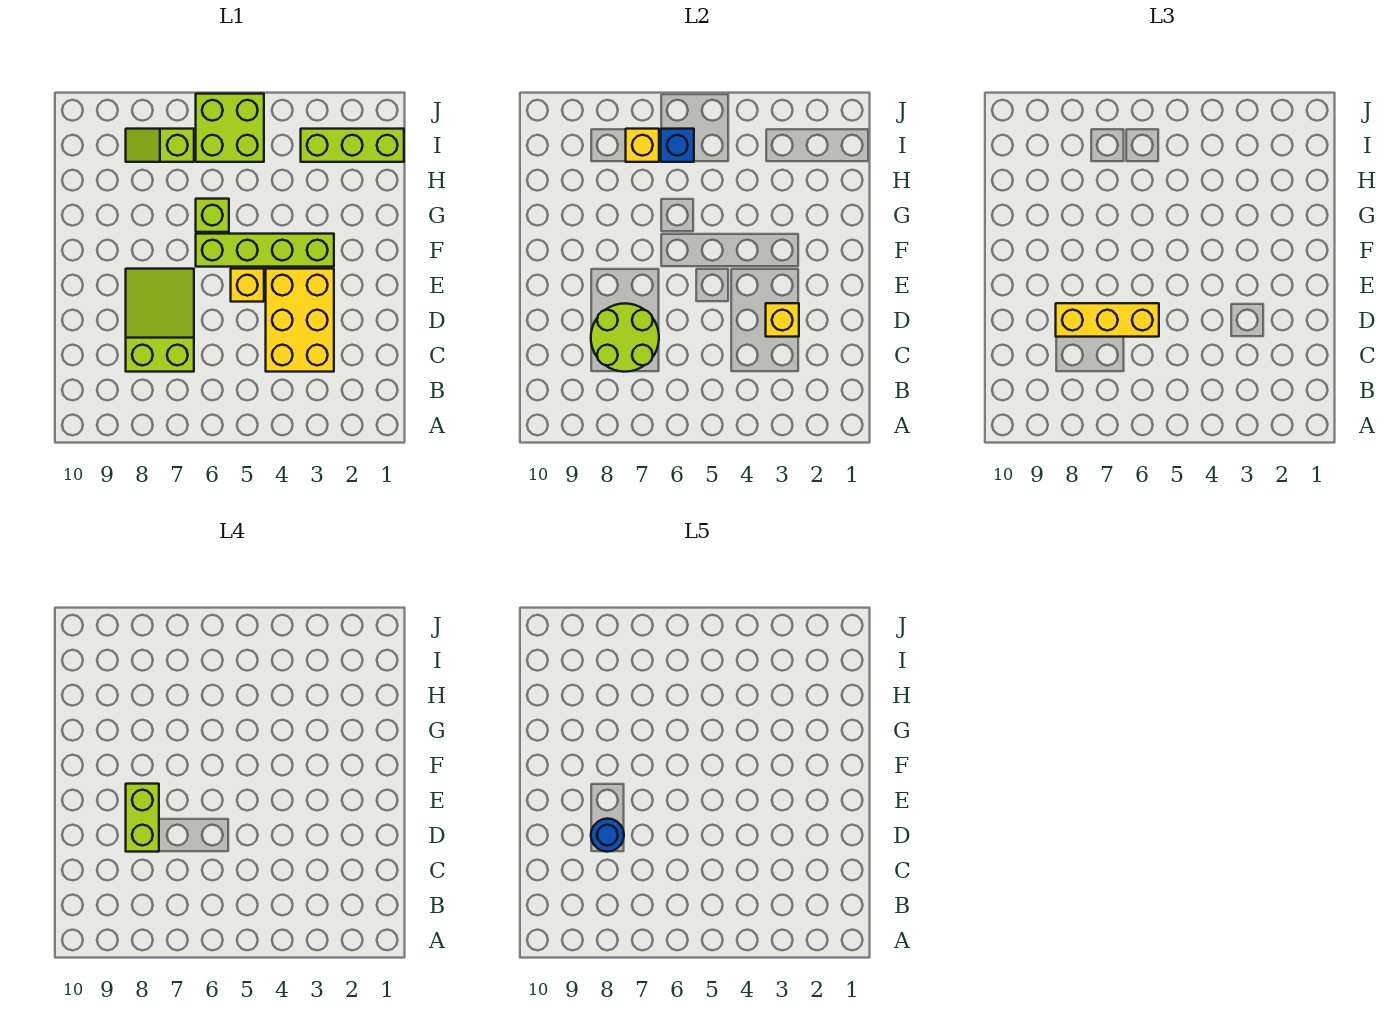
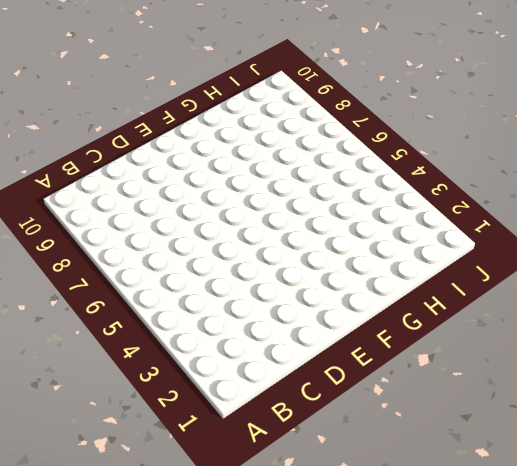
none -> yellow brick C3:E4 level 1
none -> lime slope C7:E8 level 1 top C
none -> yellow brick E5 level 1

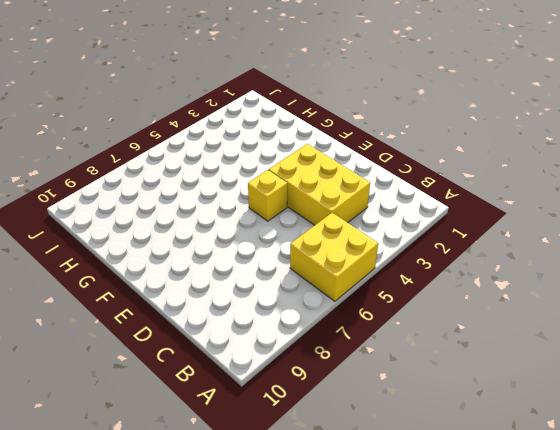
yellow brick A5:B6 level 1 -> none
none -> lime slope C7:E8 level 1 top C
none -> lime brick F3:F6 level 1
none -> lime brick G6 level 1

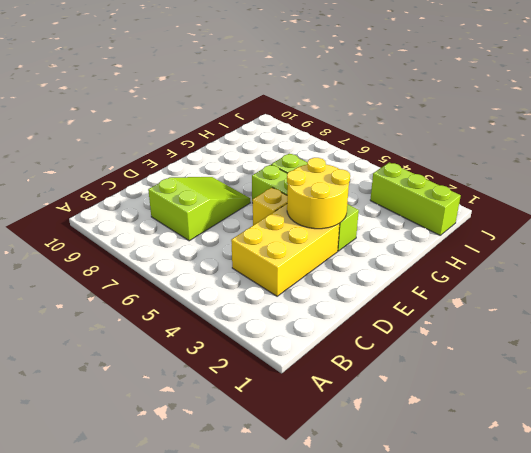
yellow round brick E3:F4 level 2 -> none
none -> lime brick I5:J6 level 1
none -> lime slope I7:I8 level 1 top 7
none -> lime round brick C7:D8 level 2

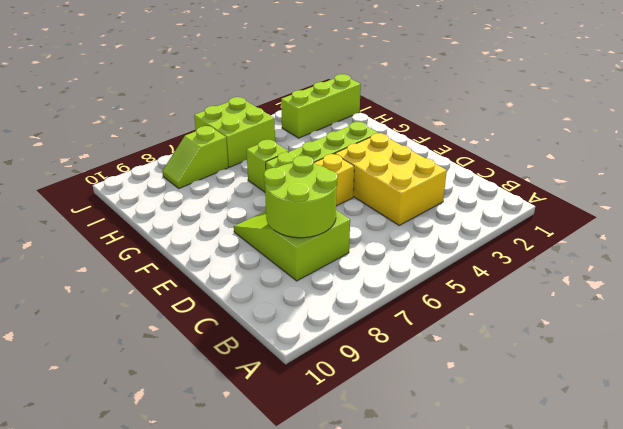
none -> yellow brick D3 level 2
none -> blue brick I6 level 2
none -> yellow brick I7 level 2

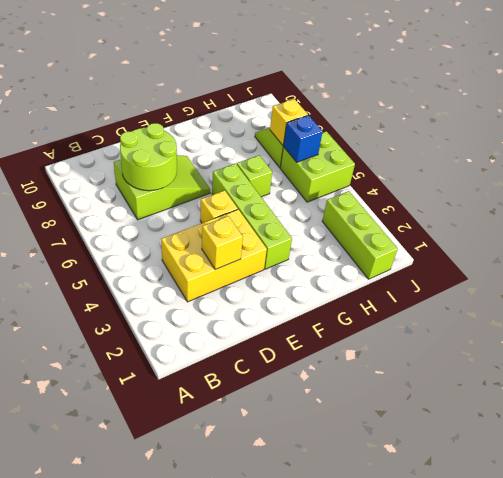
none -> yellow brick D6:D8 level 3
none -> lime brick D8:E8 level 4
none -> blue round brick D8 level 5

